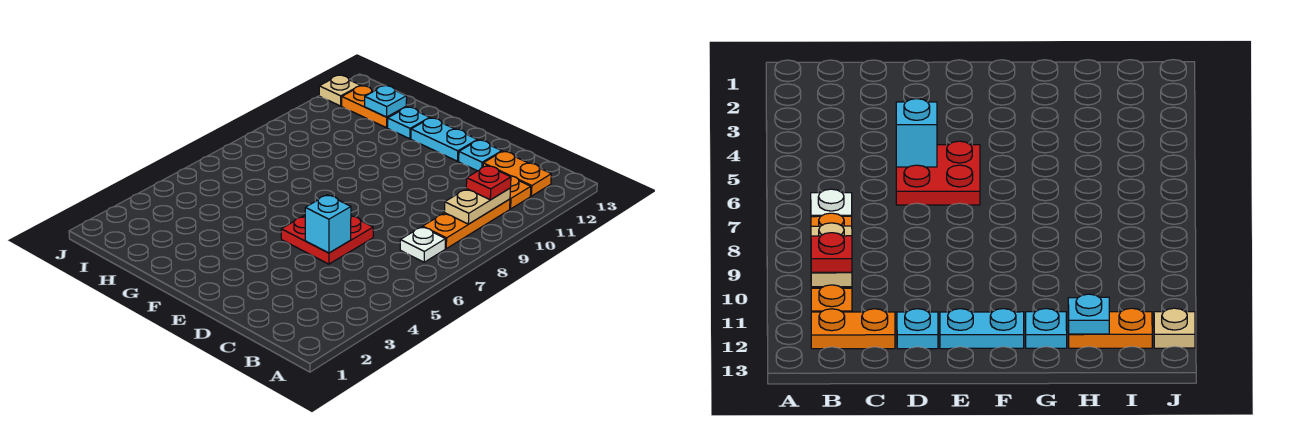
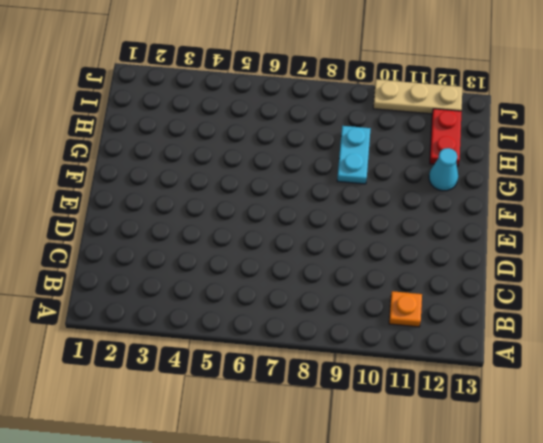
cyan plate G9:H9 level 1 -> cyan plate E12:F12 level 1
cyan cone G12 level 1 -> cyan plate G12 level 1
red plate H12:I12 level 1 -> orange plate H12:I12 level 1
tan plate J10:J12 level 1 -> tan plate J12 level 1
none -> white plate B7 level 1
none -> orange plate B8:B10 level 1
none -> orange plate B12:C12 level 1

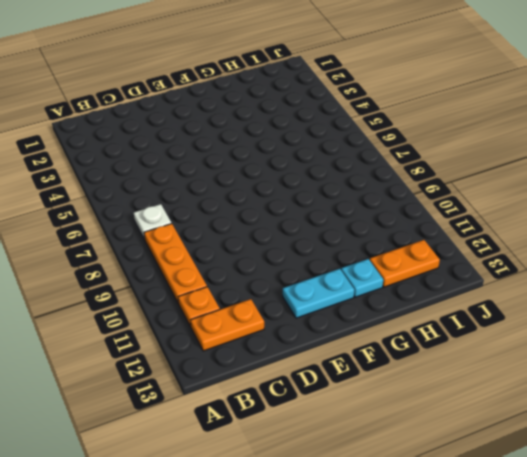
none -> red plate D5:E6 level 1
none -> cyan plate D12 level 1
none -> tan plate J12 level 1

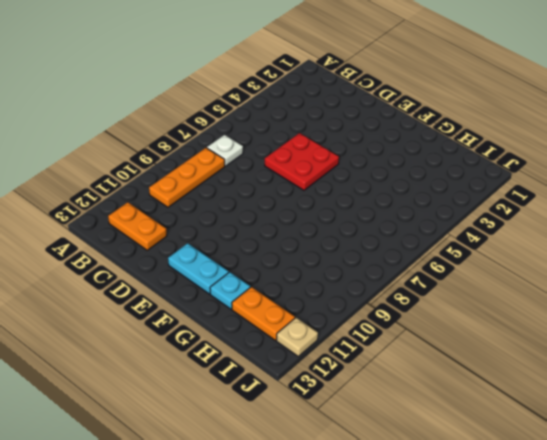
none -> orange plate B11 level 1
none -> cyan plate D12 level 1
none -> tan plate B9:B10 level 2

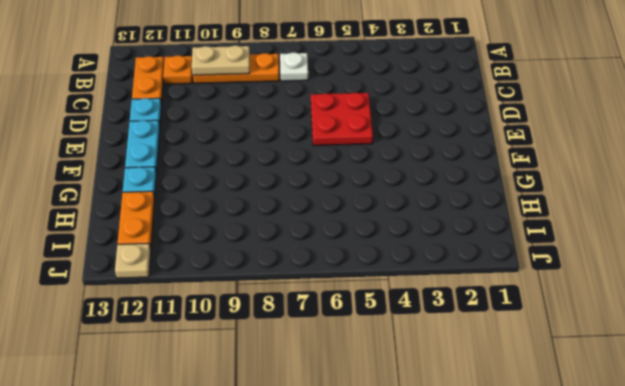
none -> cyan brick D5 level 2
none -> cyan plate H12 level 2
none -> red plate B10 level 3

